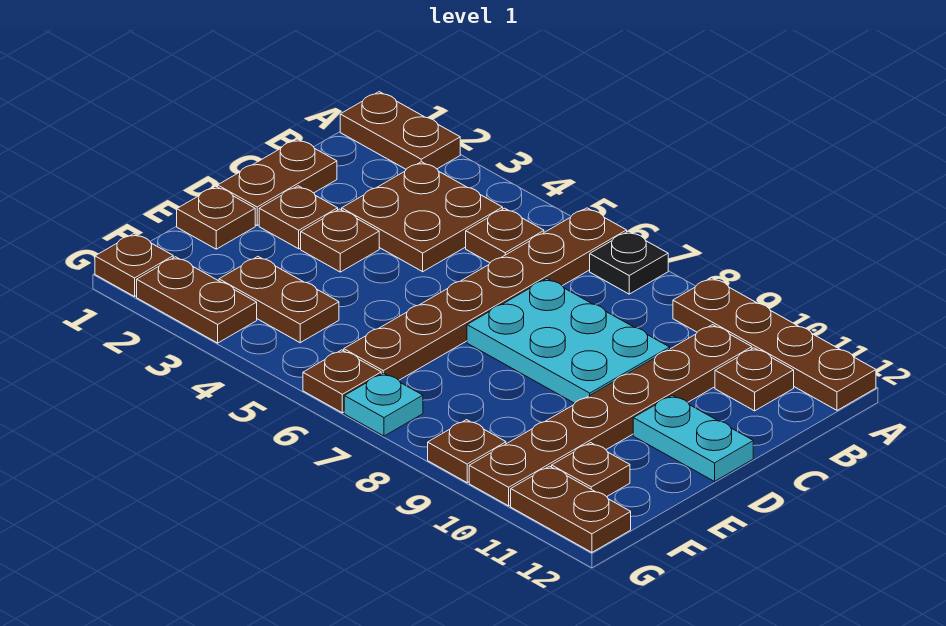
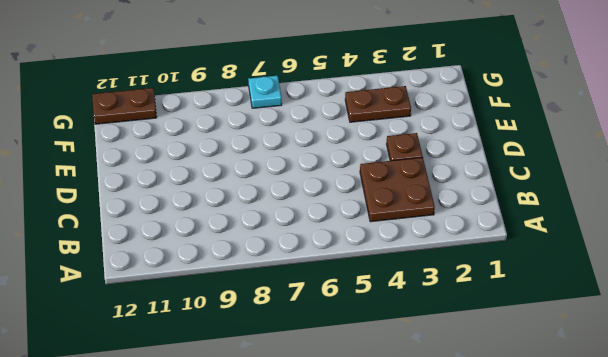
none -> brown plate A1:A2 level 1
none -> brown plate A6:F6 level 1
none -> black plate A7 level 1

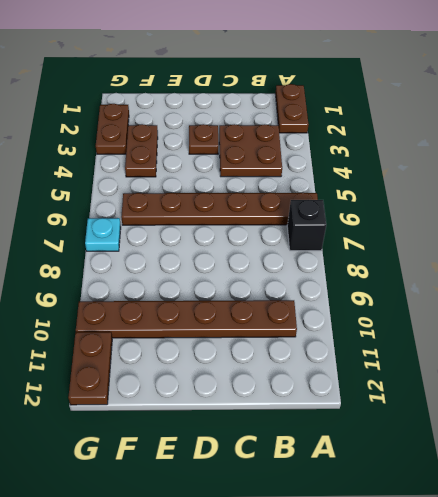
black brick A7 level 1 -> black plate A7 level 1
none -> brown plate A9:A12 level 1
none -> brown plate B5 level 1
none -> brown plate B11 level 1

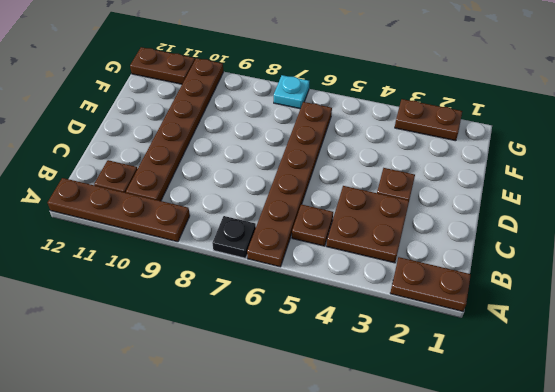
none -> brown plate C1:D1 level 1
none -> cyan plate C7:D9 level 1
none -> brown plate D2 level 1

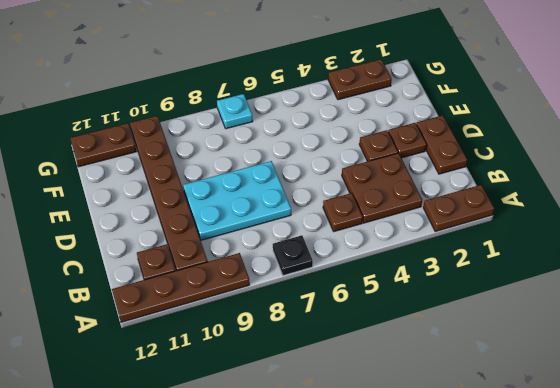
none -> brown plate A6:F6 level 1
none -> cyan plate D11:D12 level 1
none -> brown plate E1 level 1

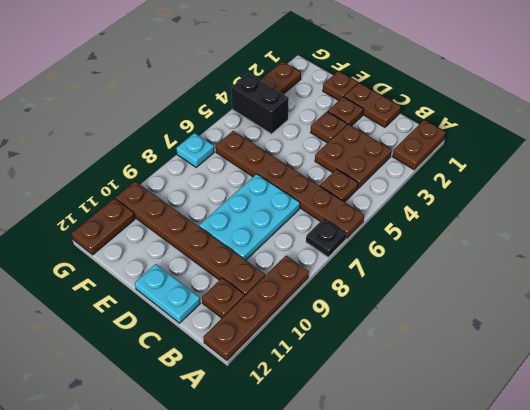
cyan plate C12:D12 level 1 -> cyan plate D11:D12 level 1
black brick F4:G4 level 1 -> brown plate F3:F4 level 1
none -> brown plate F11 level 1
none -> brown plate G1 level 1
none -> brown plate G6 level 1

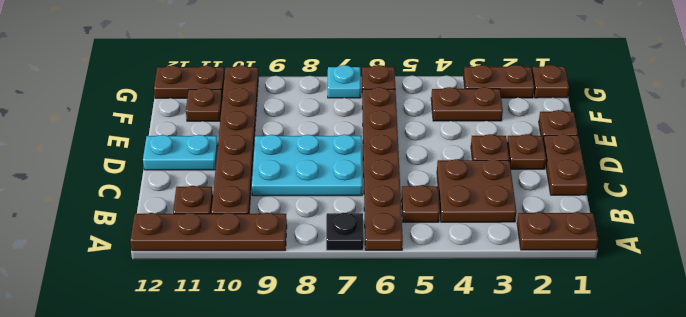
none -> brown plate G9 level 1

